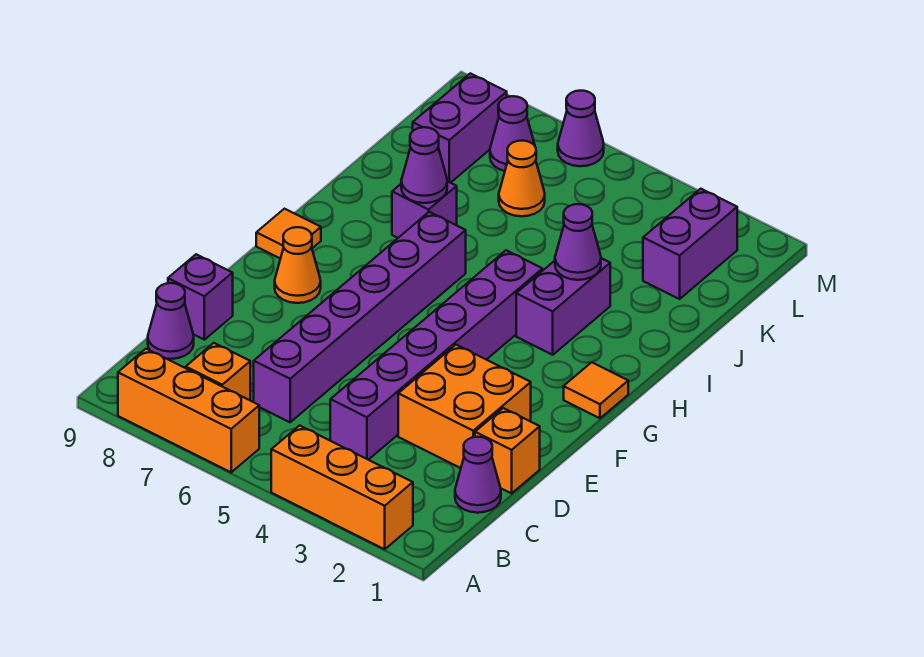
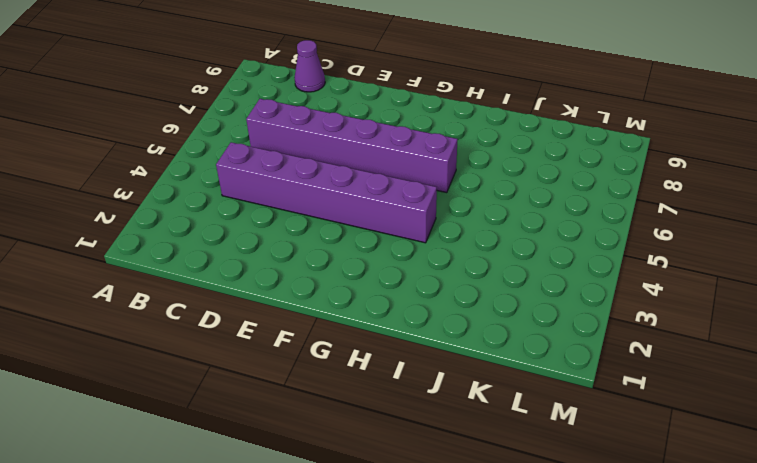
none -> orange brick A2:A4 level 1
none -> orange brick A6:A8 level 1
none -> orange brick B7 level 1

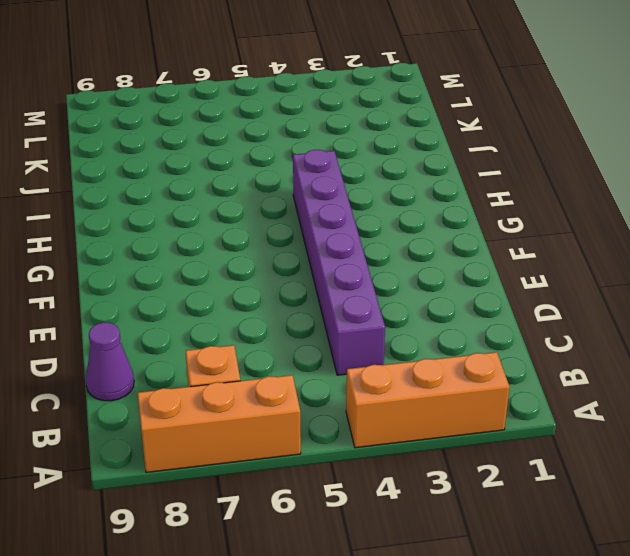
none -> purple cone C1 level 1
none -> purple brick C6:H6 level 1
none -> orange brick D1 level 1

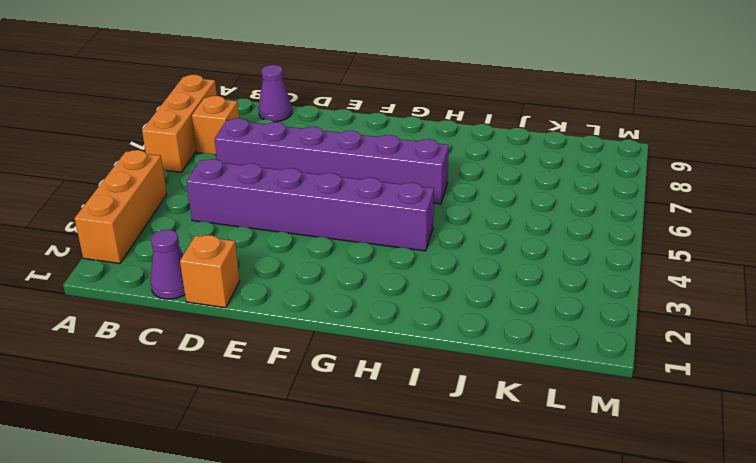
none -> orange brick D2:E3 level 1
none -> purple brick D9 level 1
none -> orange cone F8 level 1

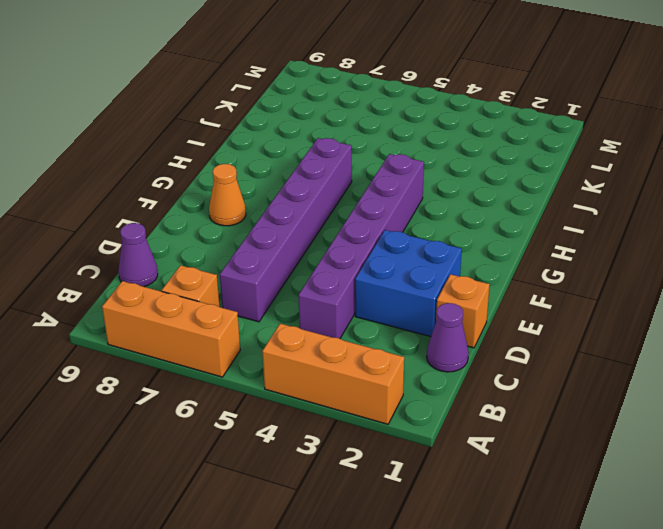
blue brick D2:E3 level 1 -> orange brick D2:E3 level 1
none -> purple brick D9 level 1
none -> orange tile G1 level 1
none -> orange tile G9 level 1

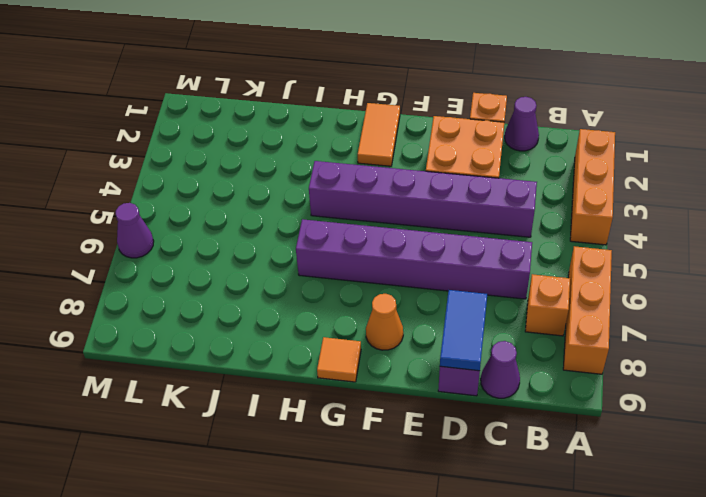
blue tile D8:D9 level 2 -> none
orange tile G1:G2 level 1 -> orange tile G1 level 1
none -> purple brick H3:I3 level 1
none -> purple brick I7 level 1
none -> purple brick K2:L2 level 1

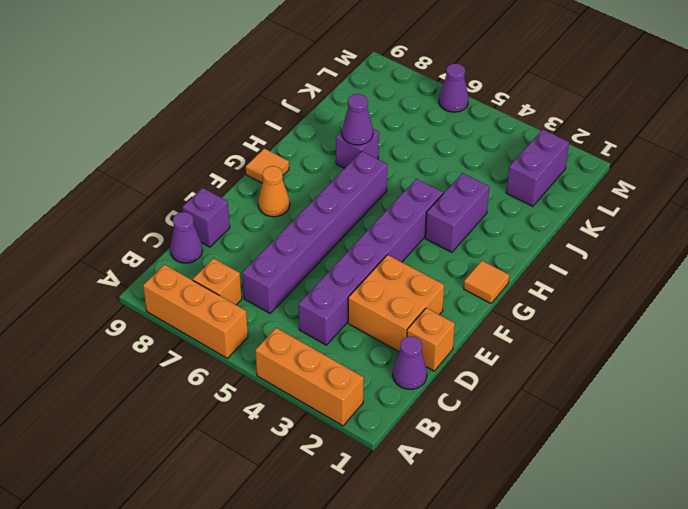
none -> orange cone K6 level 1
none -> purple brick K8:L8 level 1
none -> purple cone L7 level 1

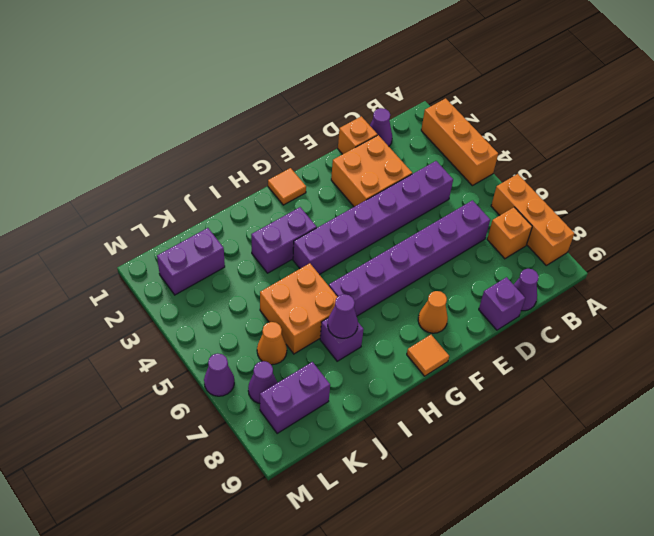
orange brick I5:J6 level 1 -> none
none -> purple cone I3 level 2

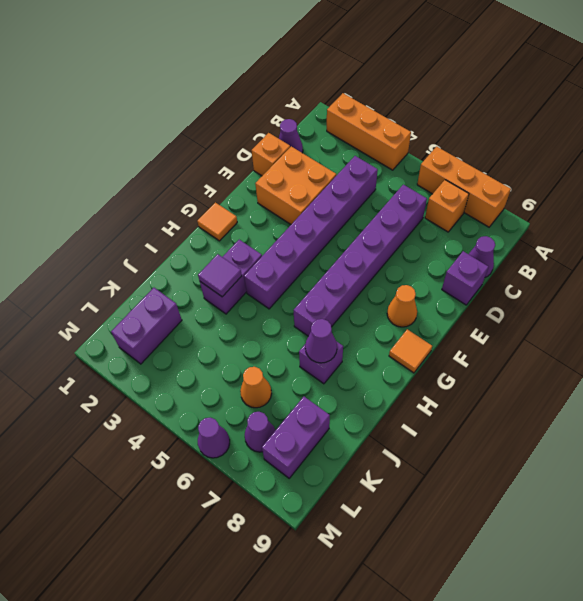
purple tile I3 level 2 -> purple cone I3 level 2

